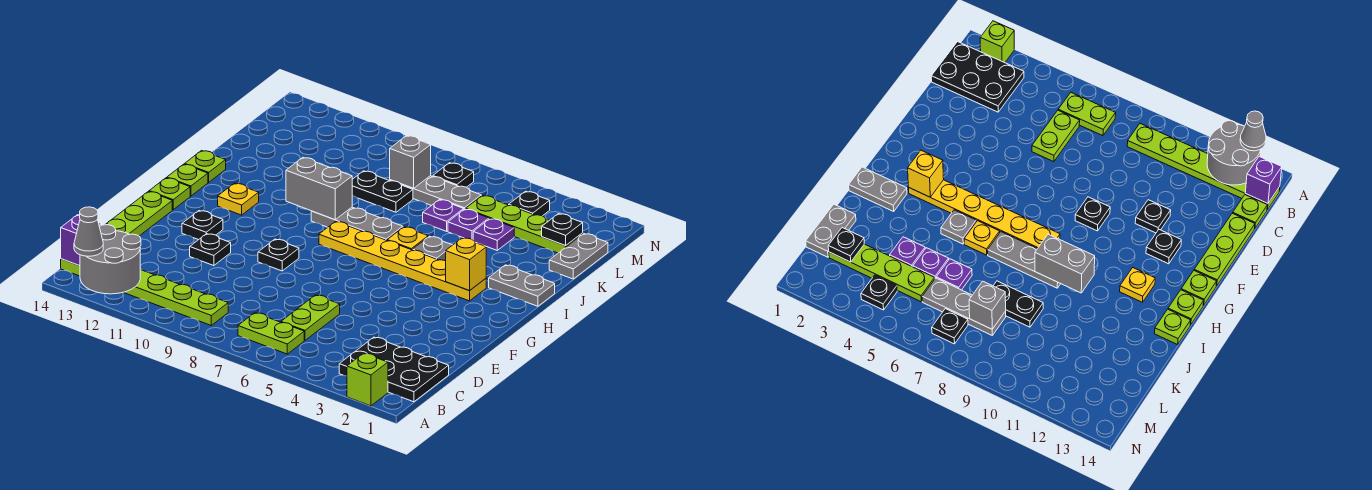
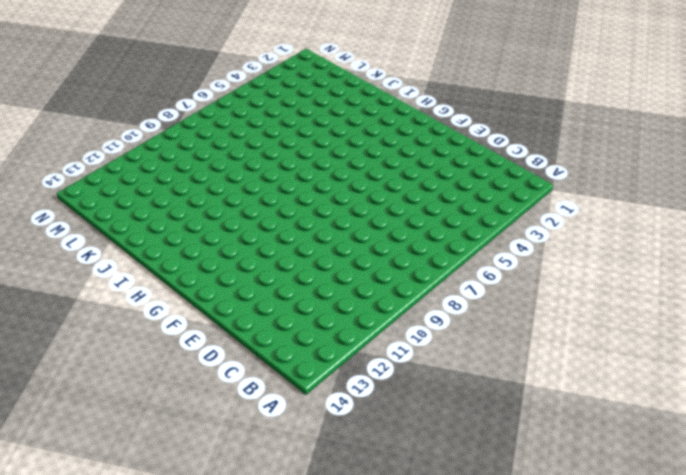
none -> lime brick A2 level 1
none -> black plate B1:C3 level 1
none -> lime plate B6:B7 level 1
none -> lime plate B9:B14 level 1

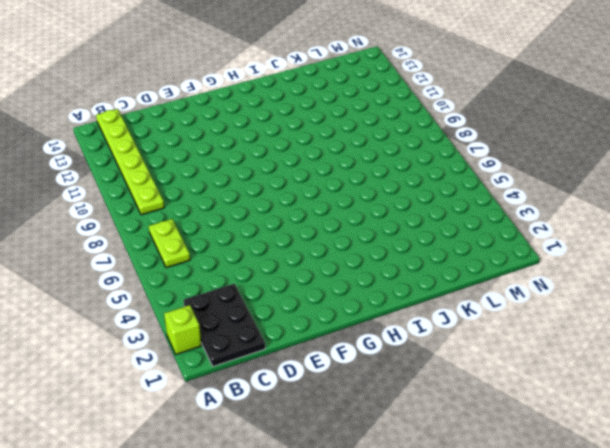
none -> lime plate C6:D6 level 1
none -> lime plate C14 level 1
none -> lime plate D14:F14 level 1
none -> black plate E11 level 1

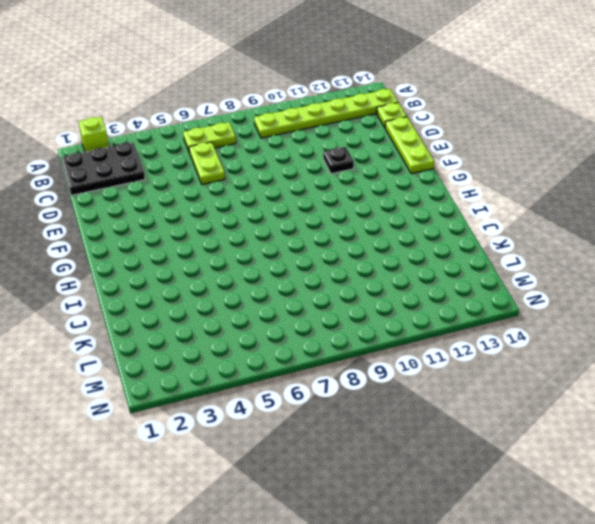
none -> black plate F9 level 1
none -> black plate F12 level 1
none -> lime plate G14 level 1
none -> yellow plate H3:H8 level 1

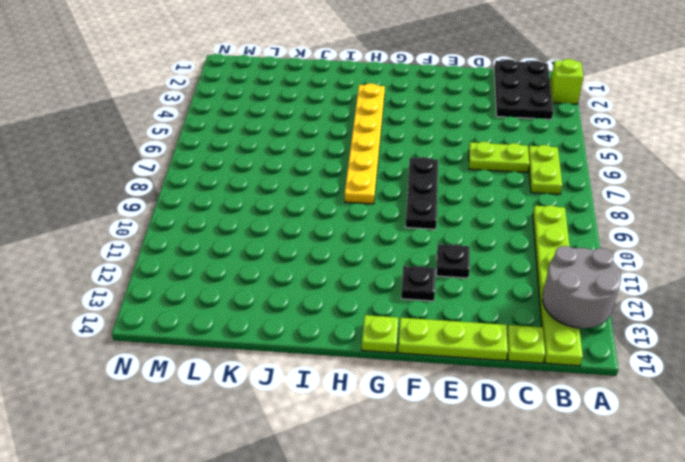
black plate F7:F9 level 1 -> black plate F9 level 1
none -> yellow plate H12 level 1
none -> lime plate H14 level 1
none -> grey plate I1:I2 level 1
none -> grey plate I5 level 1

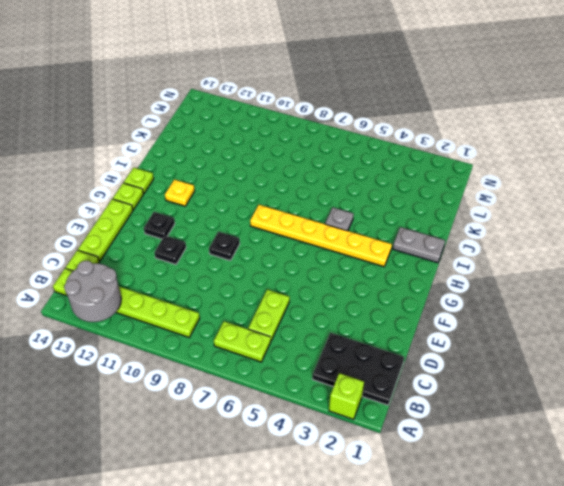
none -> yellow plate I6 level 1
none -> grey plate I7:I9 level 1
none -> lime plate I14 level 1
none -> grey plate K1:L1 level 1

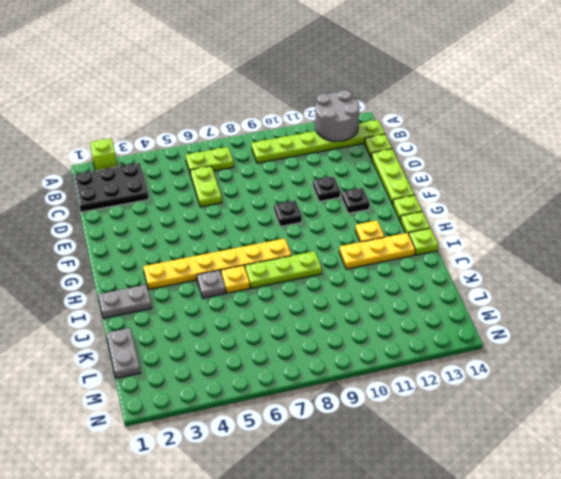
lime plate I7:I9 level 1 -> grey plate I7:I9 level 1
yellow plate I11:I13 level 1 -> none
none -> purple plate K4 level 1
none -> purple plate K5 level 1
none -> purple plate K6 level 1
none -> black plate K8:K9 level 1

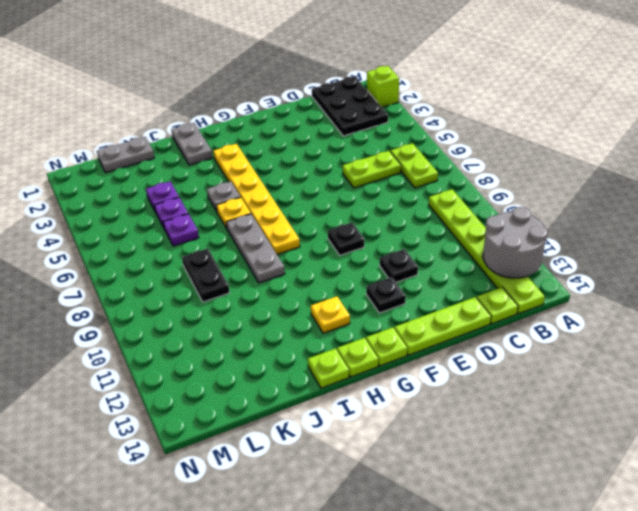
none -> lime plate L2:L5 level 1
none -> grey plate L6:L8 level 1
none -> black plate M4 level 1
none -> black plate M7 level 1

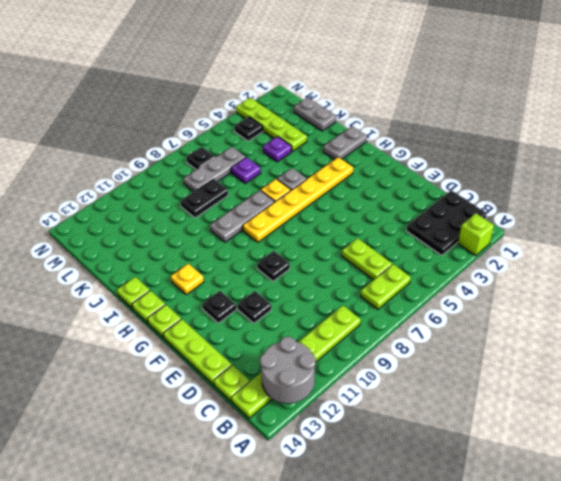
lime plate K3:N3 level 1 -> lime plate L2:L5 level 1
none -> purple plate K5 level 1
none -> purple brick B14 level 2
none -> yellow brick H3 level 2
none -> grey brick I9:I10 level 2

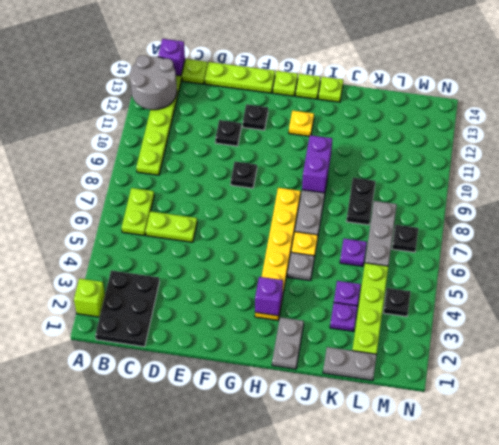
purple brick H3 level 2 -> yellow brick H3 level 2
purple brick I9:I10 level 2 -> grey brick I9:I10 level 2
purple plate K3 level 1 -> purple plate K5 level 1
none -> black plate L2 level 2
none -> grey brick L8 level 2
none -> grey cone A13 level 3

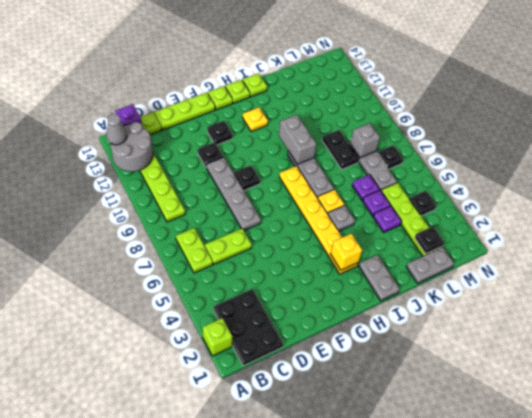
grey plate E7:E10 level 1 -> none

